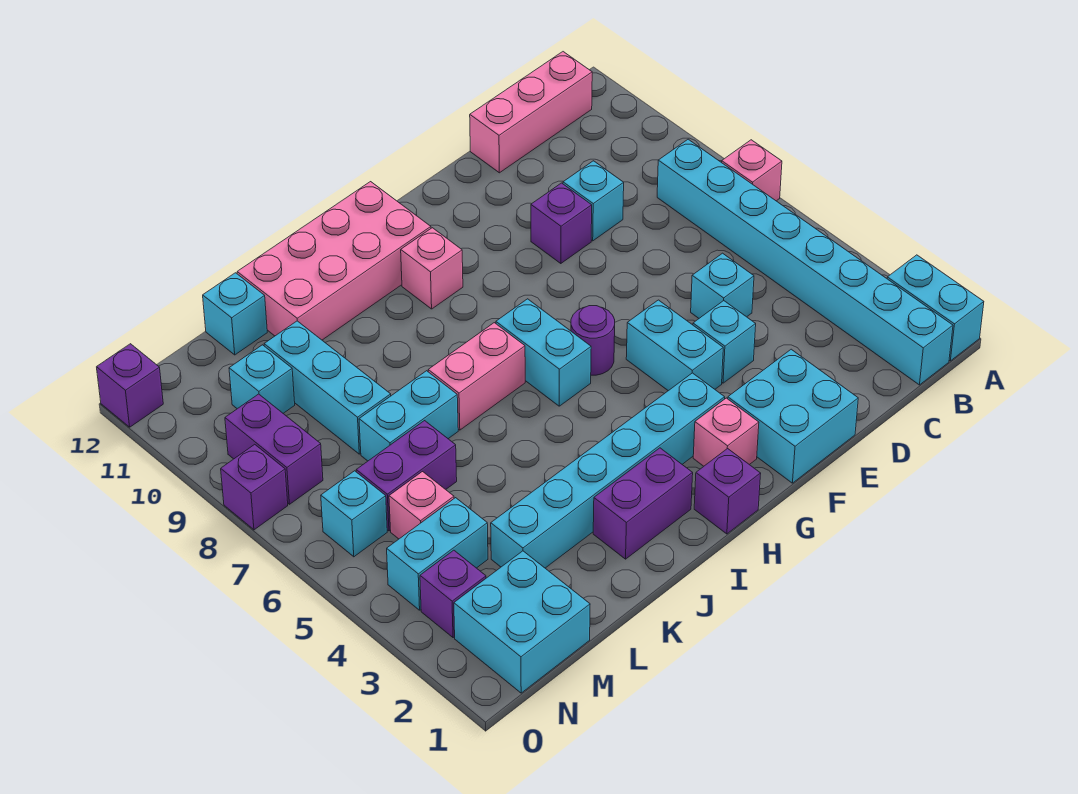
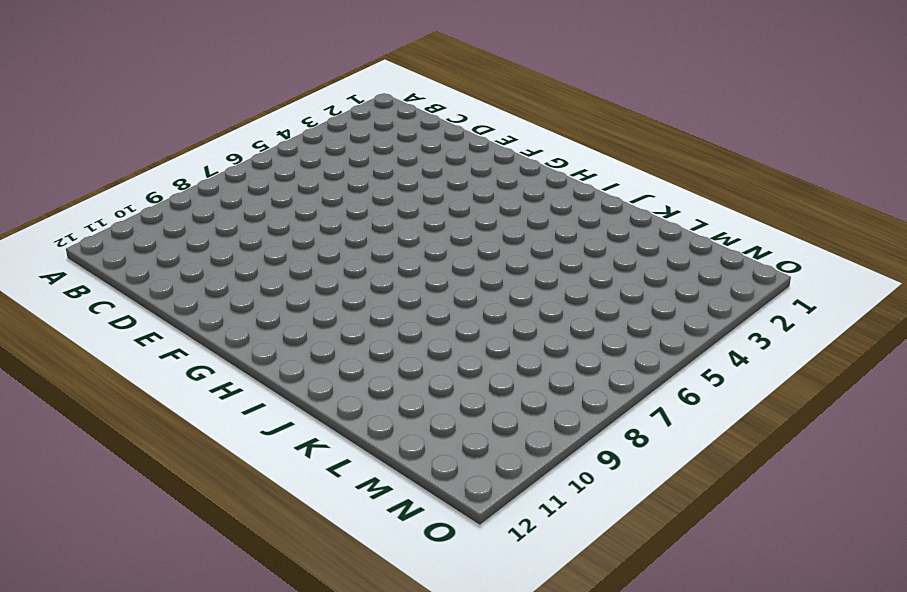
none -> cyan brick A1:A2 level 1
none -> pink brick A7 level 1
none -> cyan brick B1:B8 level 1
none -> pink brick B12:D12 level 1

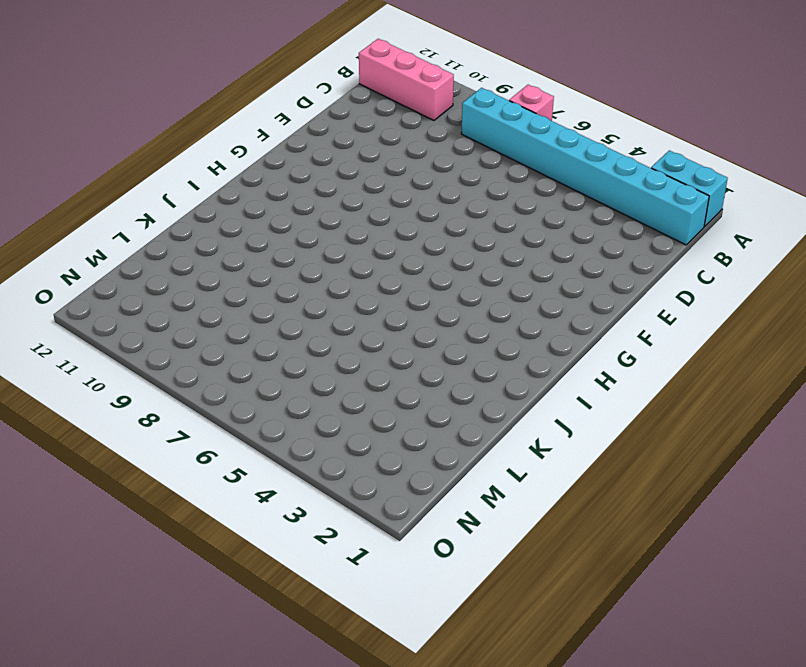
pink brick B10:B12 level 1 -> pink brick B12:D12 level 1
none -> cyan brick D5 level 1
none -> cyan brick D9 level 1
none -> cyan brick E1:F2 level 1
none -> cyan brick E4 level 1

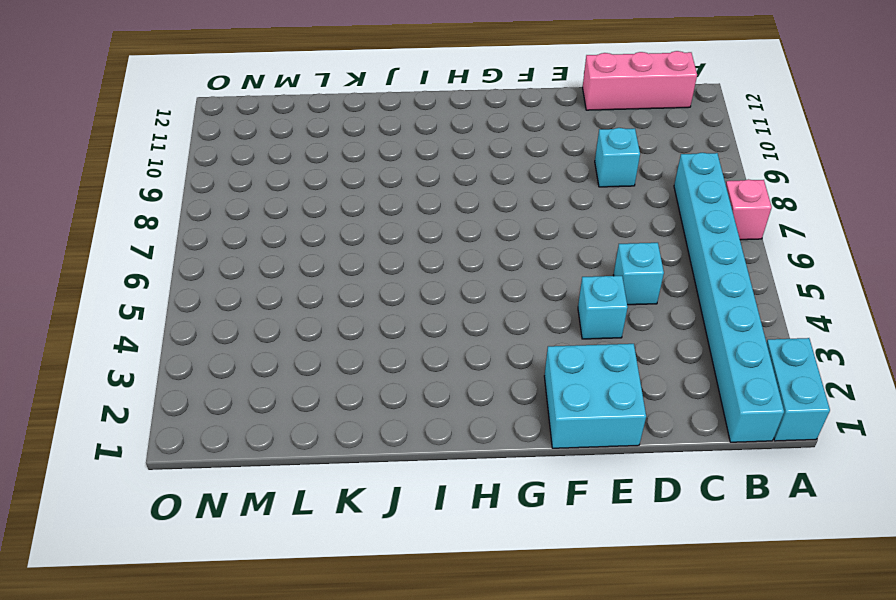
none -> purple brick E9 level 1
none -> cyan brick F4:F5 level 1
none -> pink brick G2 level 1
none -> cyan brick G3:L3 level 1

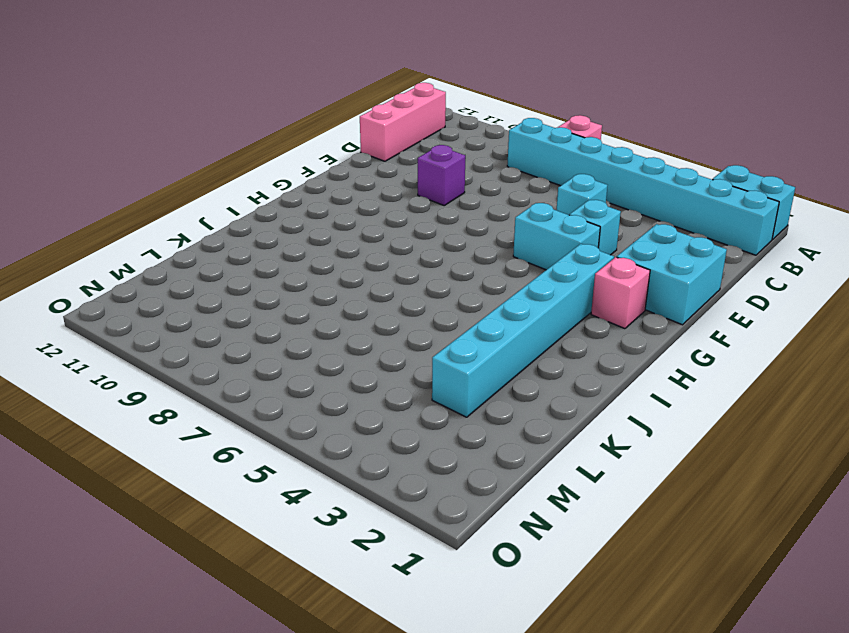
none -> cyan brick D9 level 1
none -> purple round brick G6 level 1
none -> purple brick H1 level 1
none -> cyan brick H6:H7 level 1

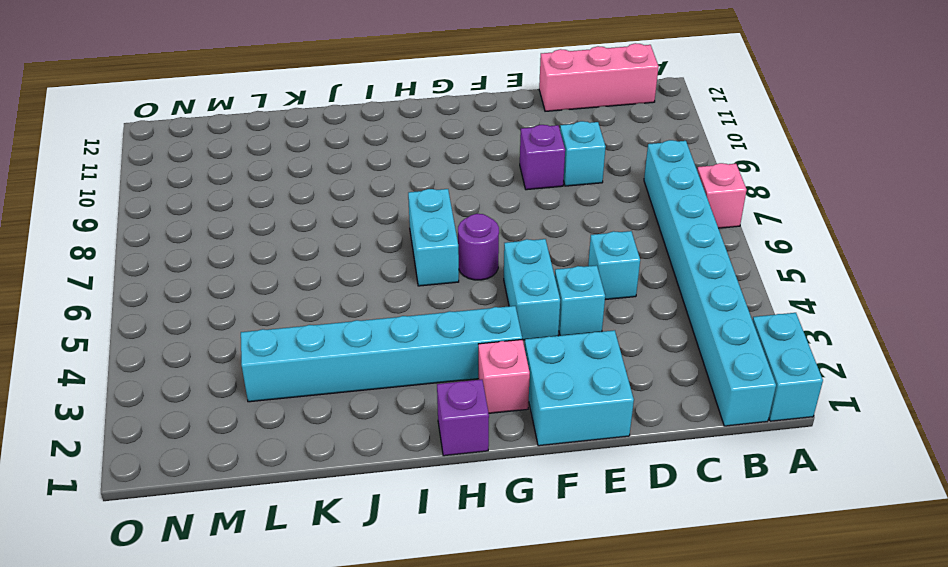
none -> pink brick H10 level 1
none -> pink brick H11:K12 level 1
none -> purple brick I2:J2 level 1
none -> pink brick I7:J7 level 1

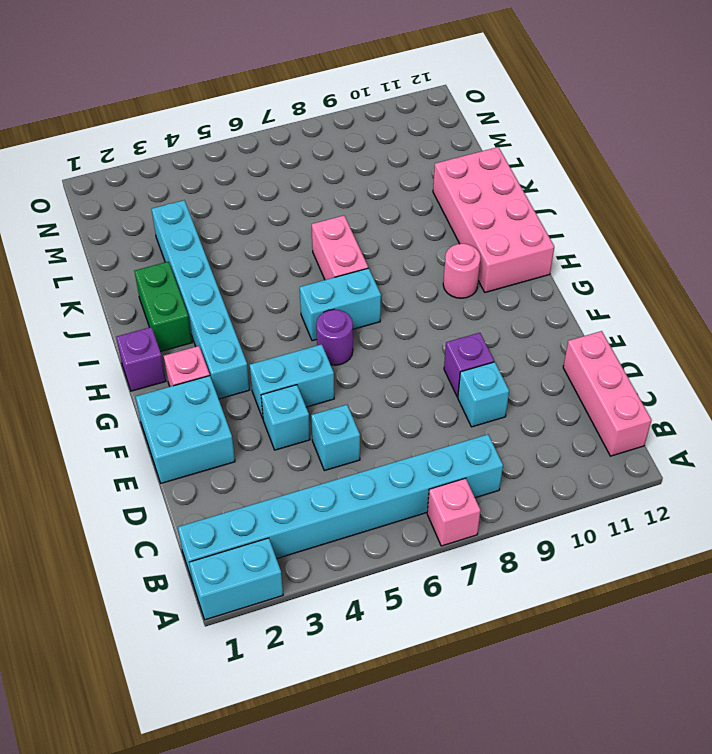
pink round brick H10 level 1 -> pink brick H10 level 1
green brick I2:J2 level 1 -> purple brick I2:J2 level 1
none -> cyan brick K7:L7 level 1
none -> purple brick L6:M6 level 1
none -> cyan brick L8:L10 level 1
none -> cyan brick L12 level 1

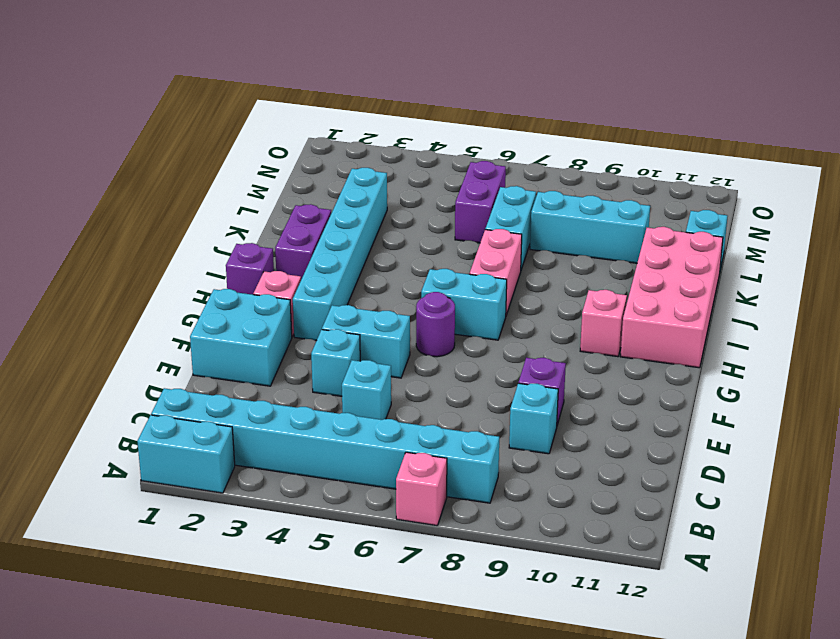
none -> pink brick B12:D12 level 1
none -> cyan brick M1:N2 level 1
none -> cyan brick M4:N4 level 1
none -> pink brick M5 level 1

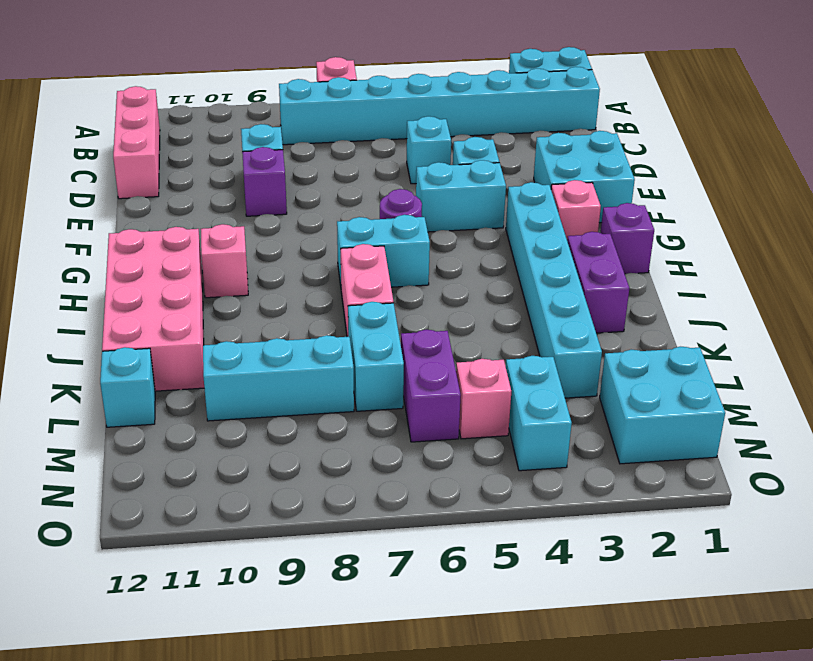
none -> cyan brick M10 level 1
none -> purple brick N3 level 1
none -> cyan brick N6 level 1
none -> purple brick N8:N9 level 1

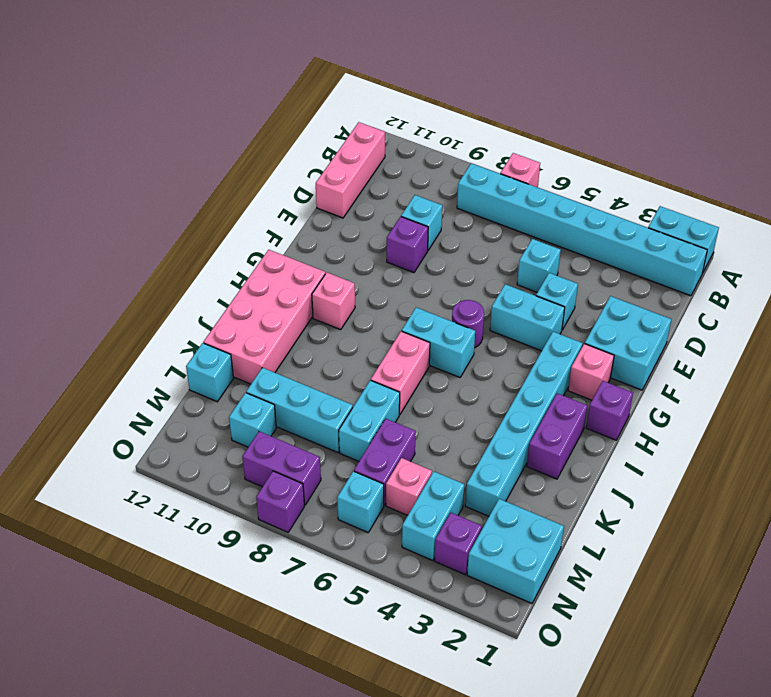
none -> purple brick O12 level 1

